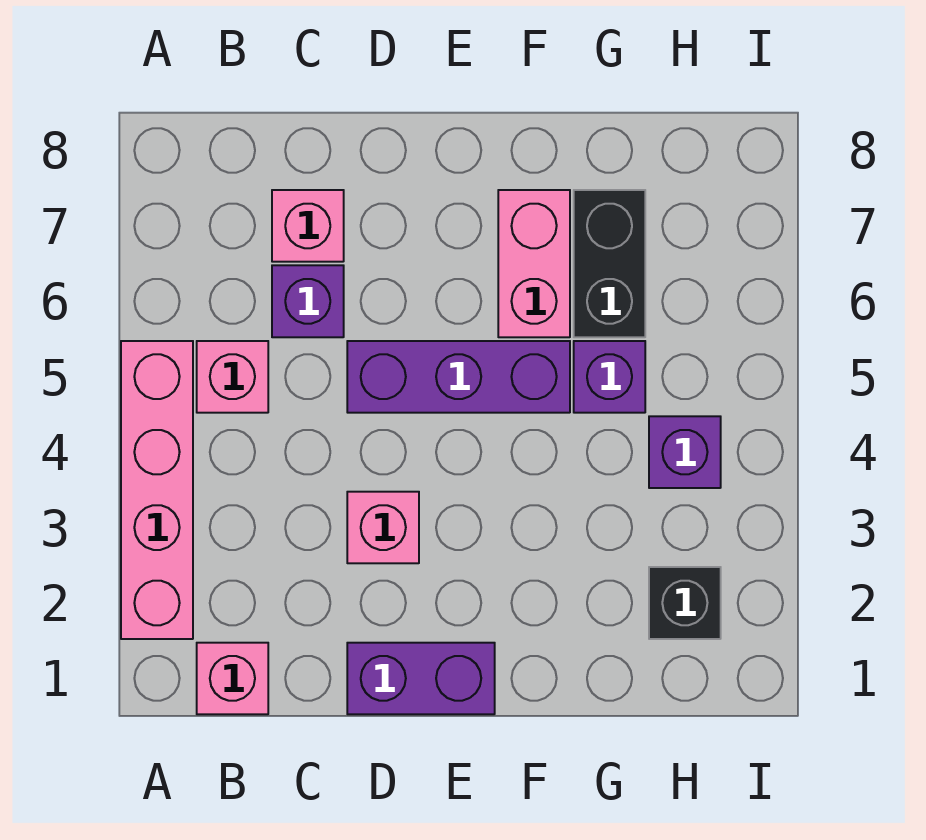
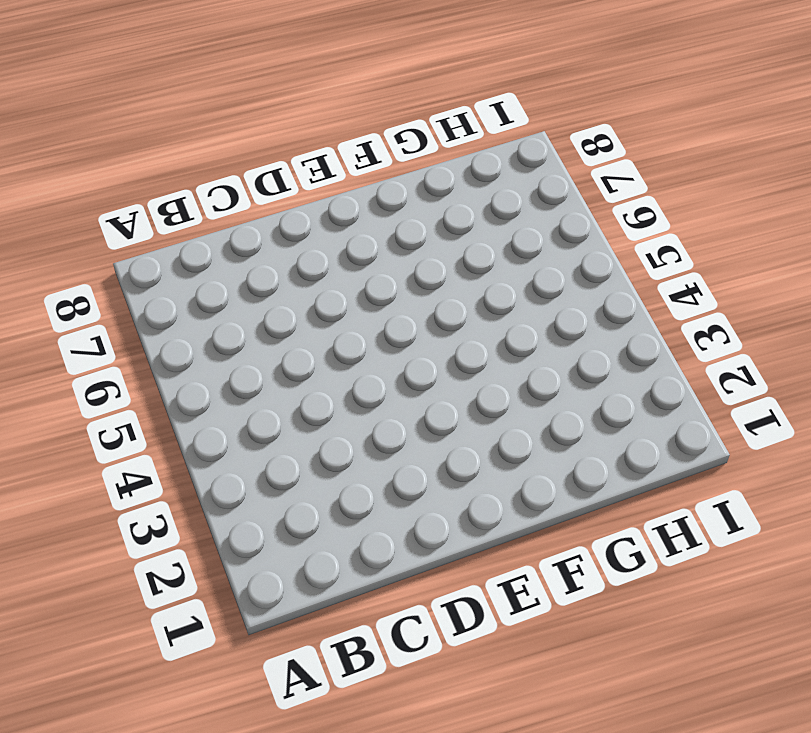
none -> pink brick A2:A5 level 1
none -> pink brick B1 level 1
none -> pink brick B5 level 1

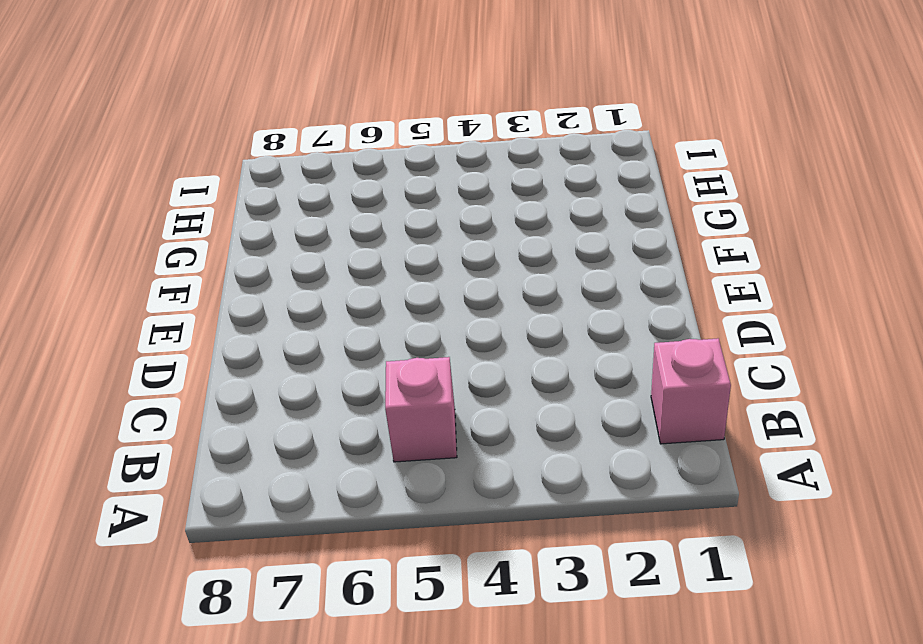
none -> pink brick A2:A5 level 1
none -> purple brick C6 level 1
none -> pink brick C7 level 1

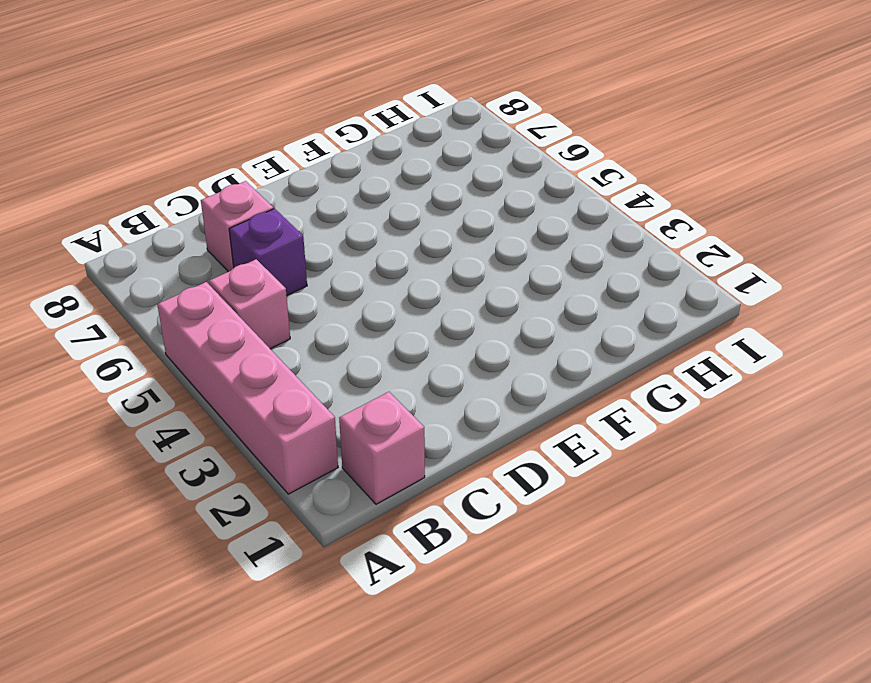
none -> purple brick D1:E1 level 1
none -> pink brick D3 level 1
none -> purple brick D5:F5 level 1

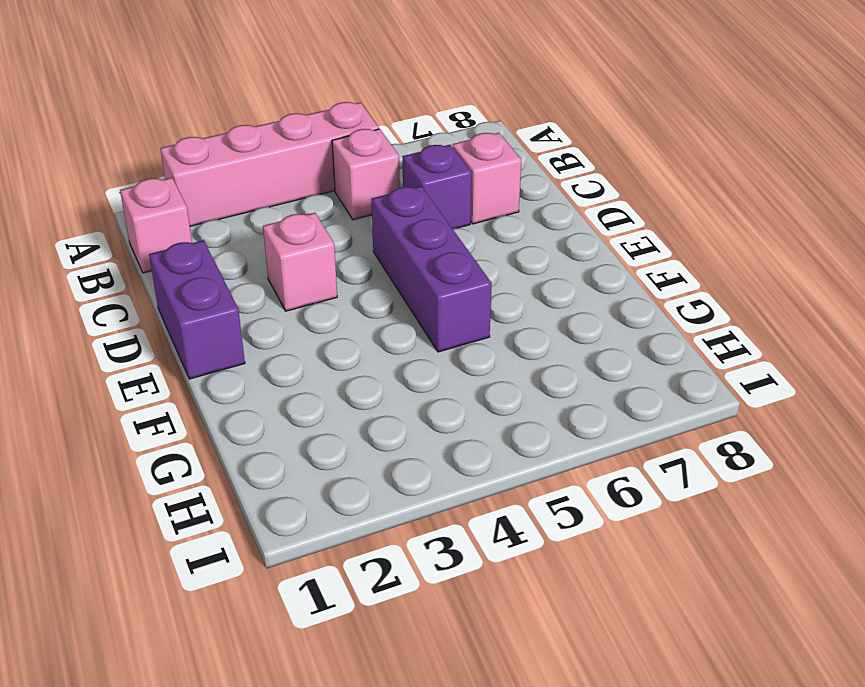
none -> pink brick F6:F7 level 1
none -> purple brick G5 level 1
none -> black brick G6:G7 level 1

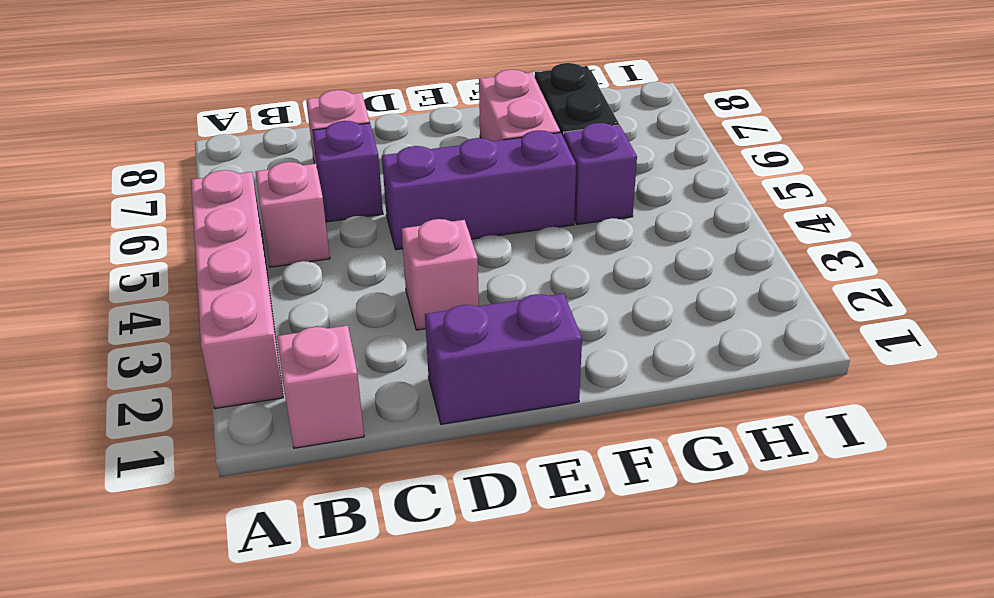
none -> black brick H2 level 1
none -> purple brick H4 level 1

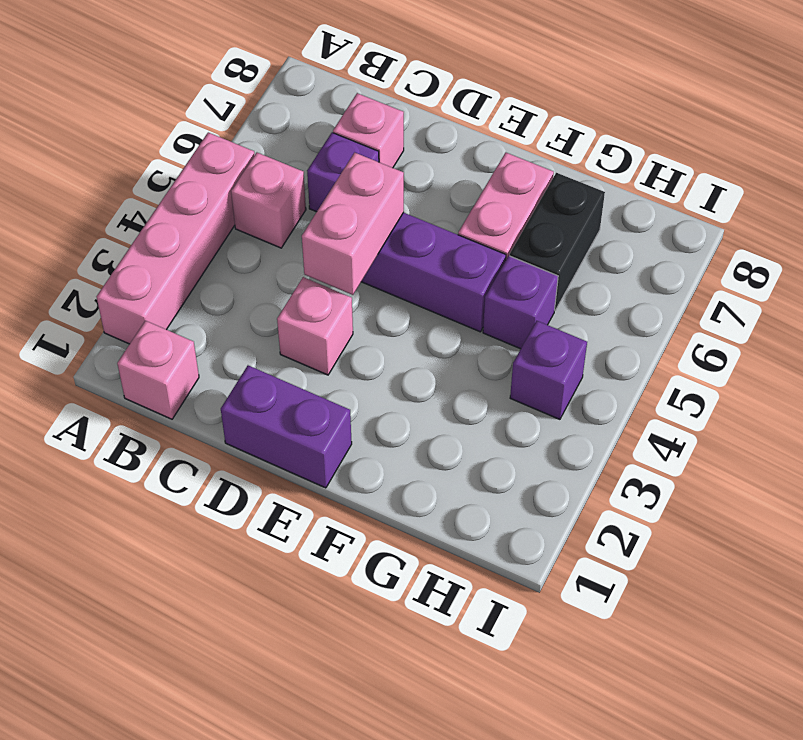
pink brick D4:D5 level 2 -> none
none -> black brick H2 level 1

